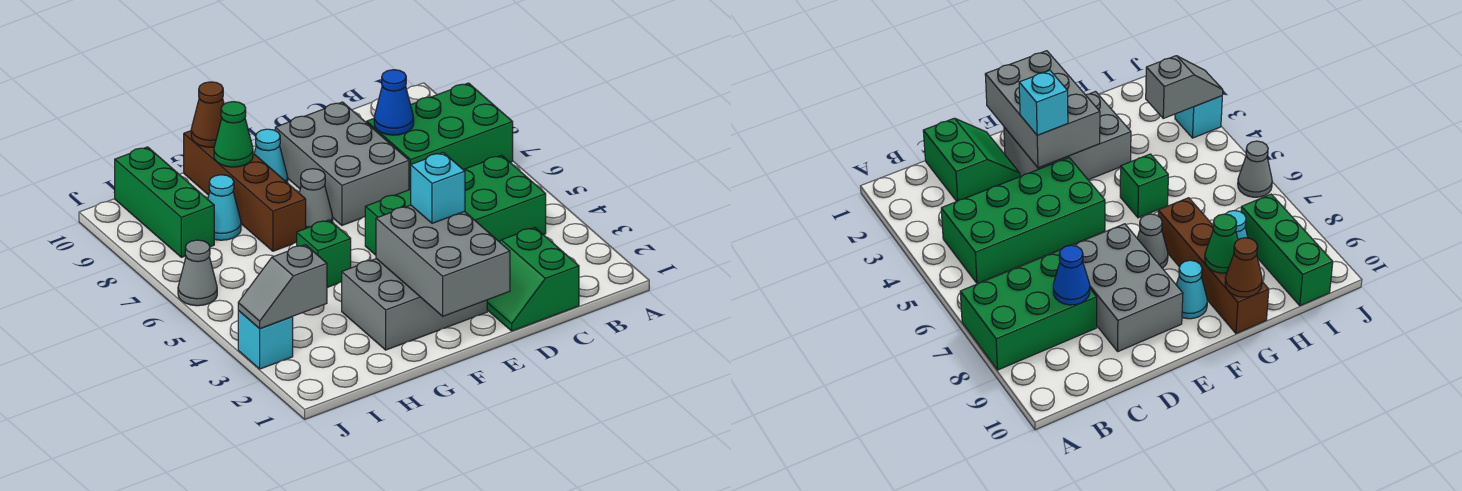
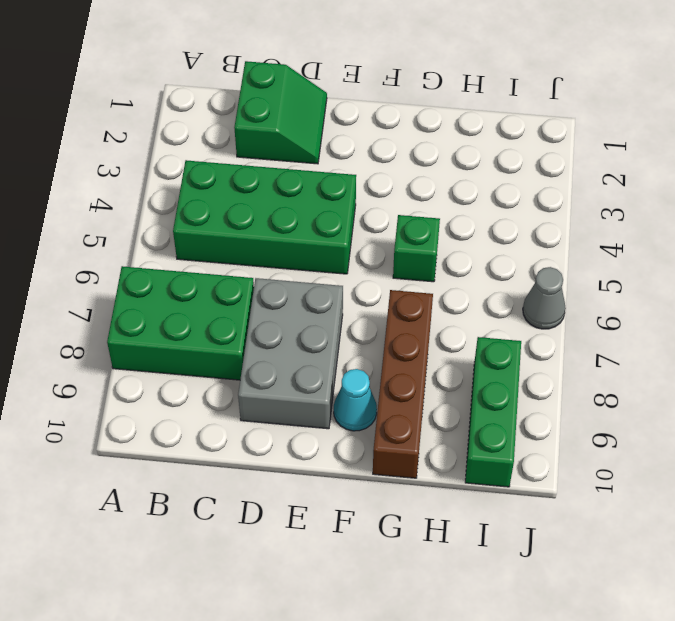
none -> grey brick E2:G3 level 1
none -> grey cone F7 level 1
none -> cyan cone H8 level 1

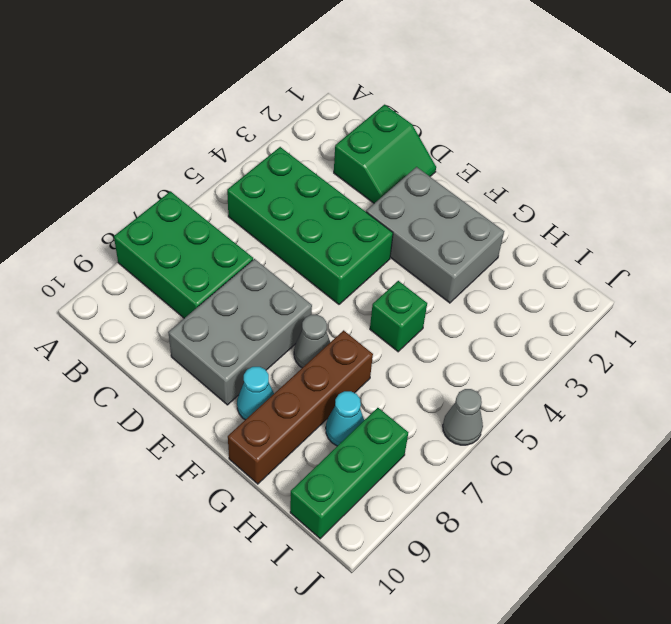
none -> cyan brick J3 level 1
none -> blue cone C8 level 2
none -> grey brick E1:F3 level 2

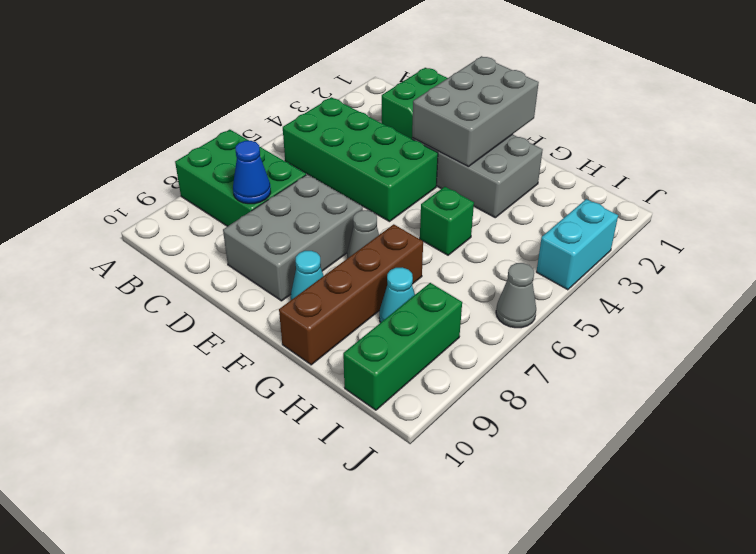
cyan brick J3:J4 level 1 -> cyan brick J3 level 1
none -> green cone G9 level 2
none -> brown cone G10 level 2
none -> grey slope I3:J3 level 2 top I

